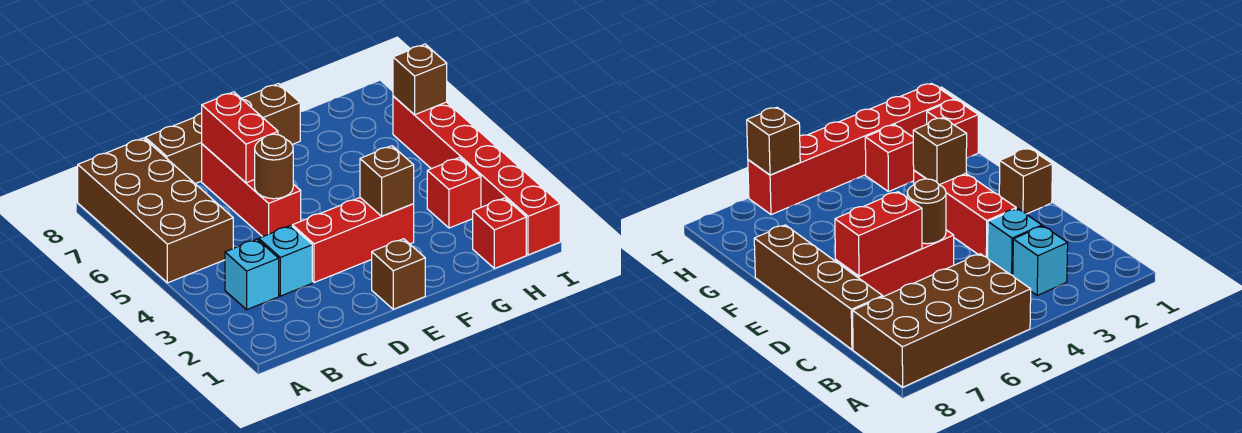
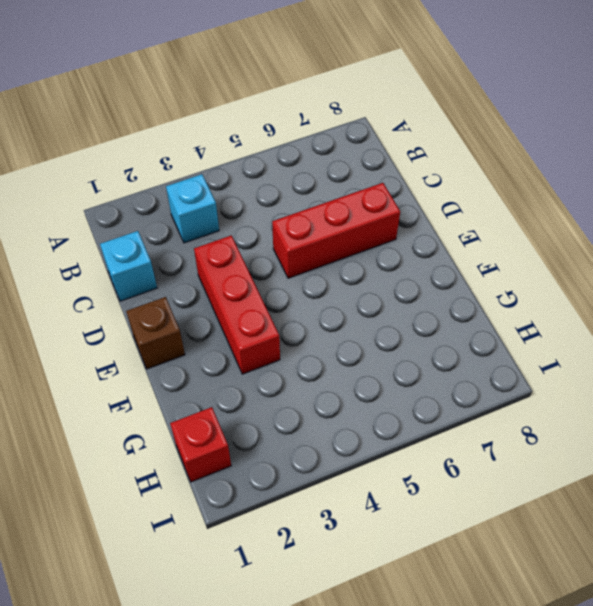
cyan brick C1 level 1 -> cyan brick C3 level 1
none -> brown brick A5:B8 level 1
none -> brown brick C8:F8 level 1
none -> red brick H3 level 1

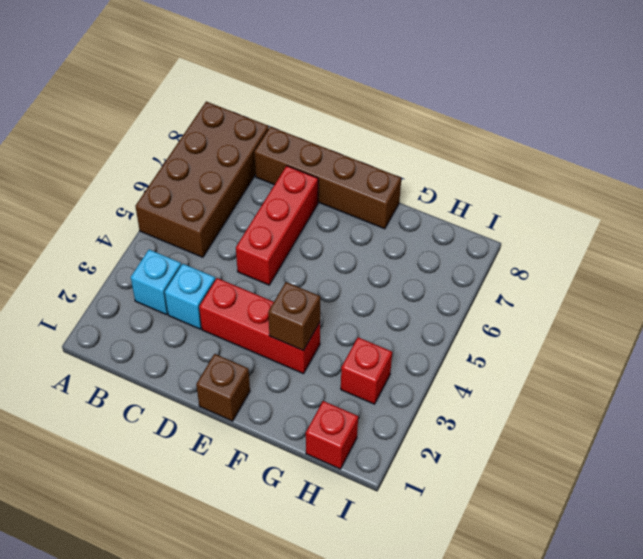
none -> red brick I1:I6 level 1
none -> brown round brick D5 level 2
none -> red brick D6:D7 level 2

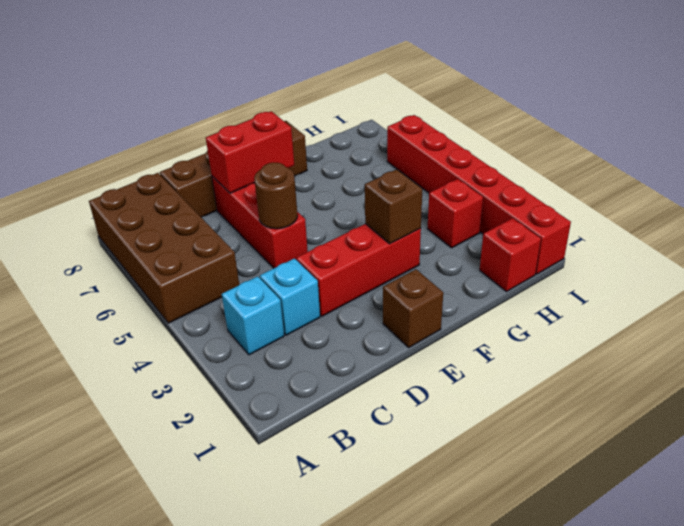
red brick D7:E7 level 2 -> red brick D6:D7 level 2
none -> brown brick I6 level 2

